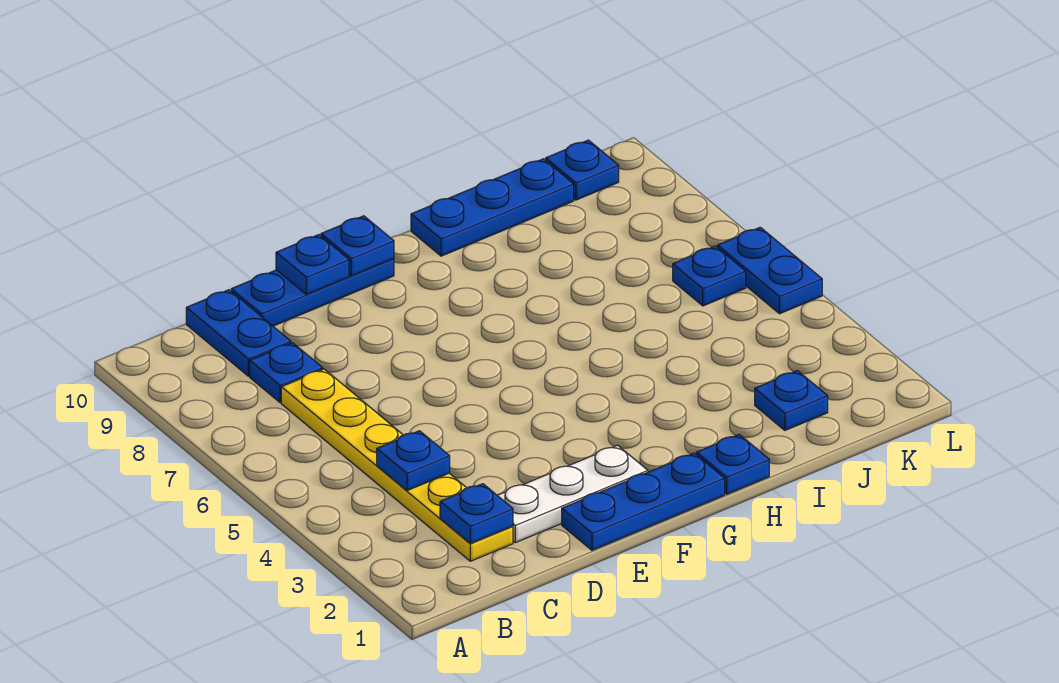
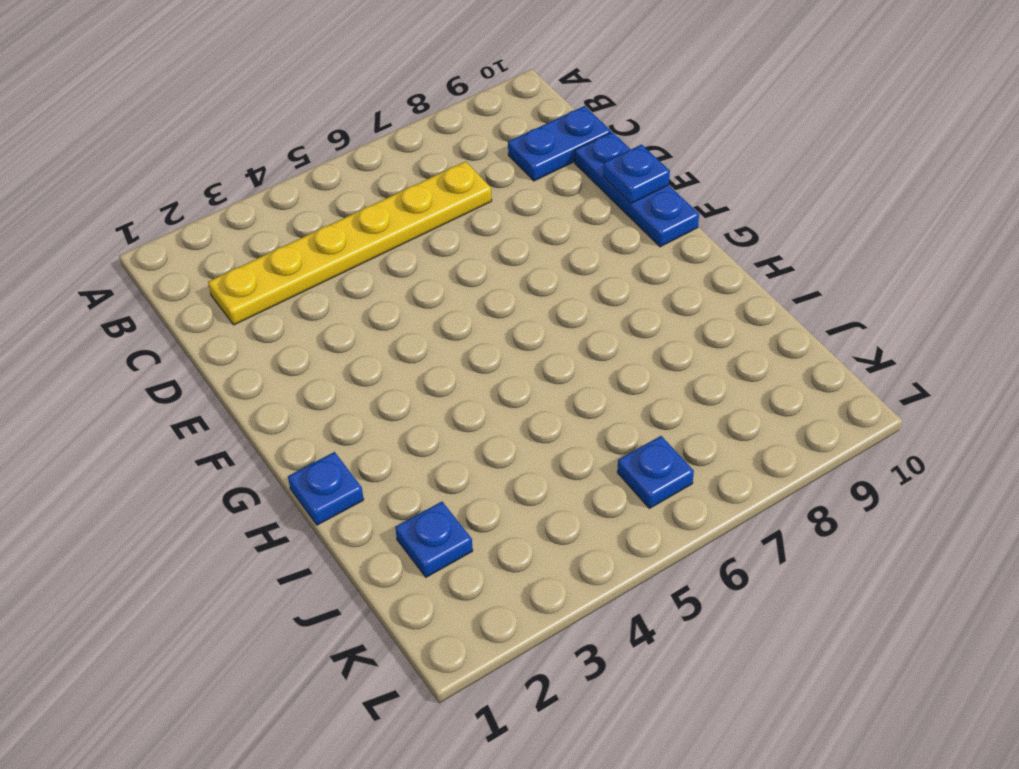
none -> blue plate C8 level 1
none -> white plate D2:F2 level 1
none -> blue plate E1:G1 level 1

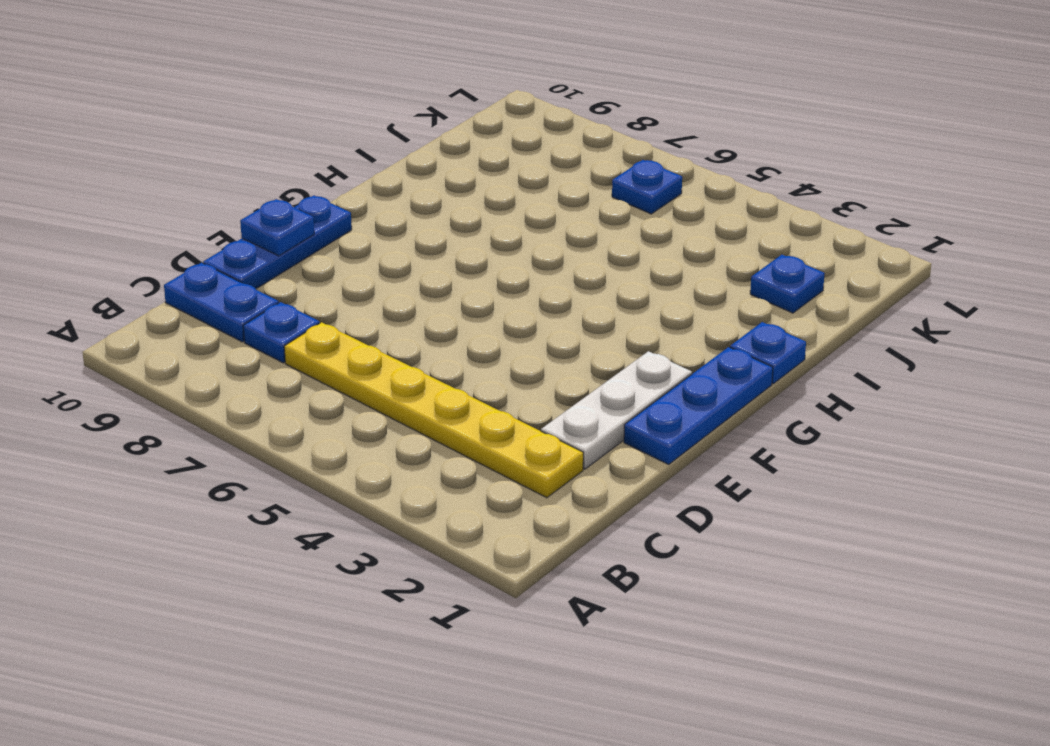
none -> blue plate H10:J10 level 1
none -> blue plate K10 level 1
none -> blue plate L5:L6 level 1

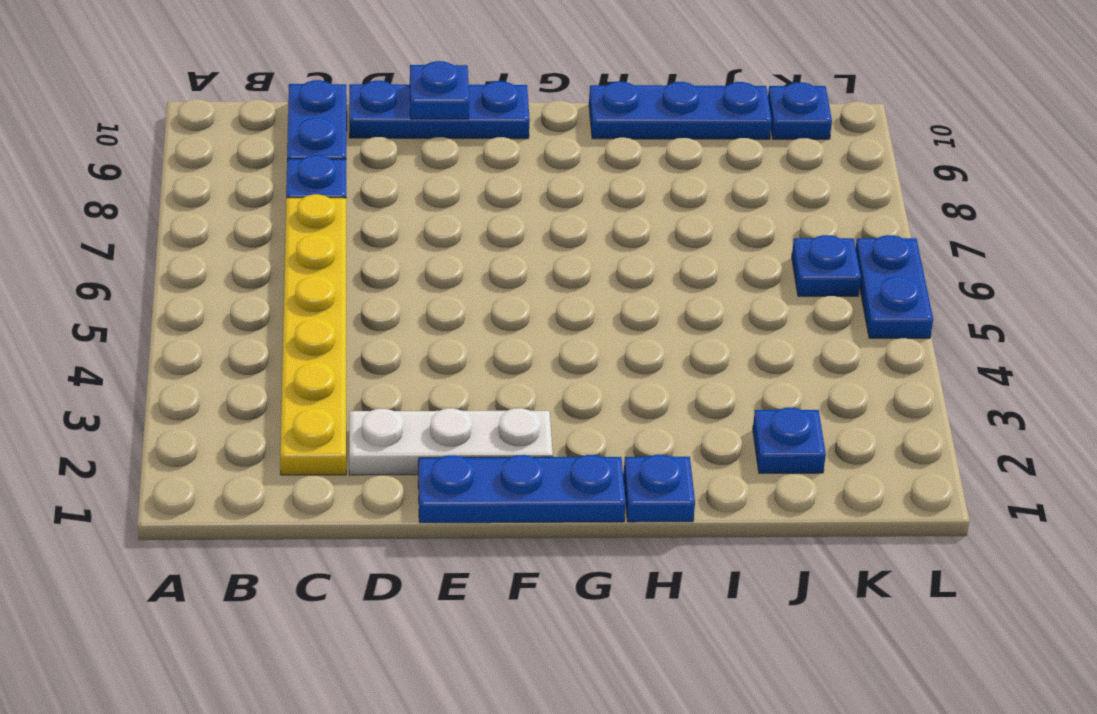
none -> blue plate C2 level 2
none -> blue plate C4 level 2
none -> blue plate F10 level 2

